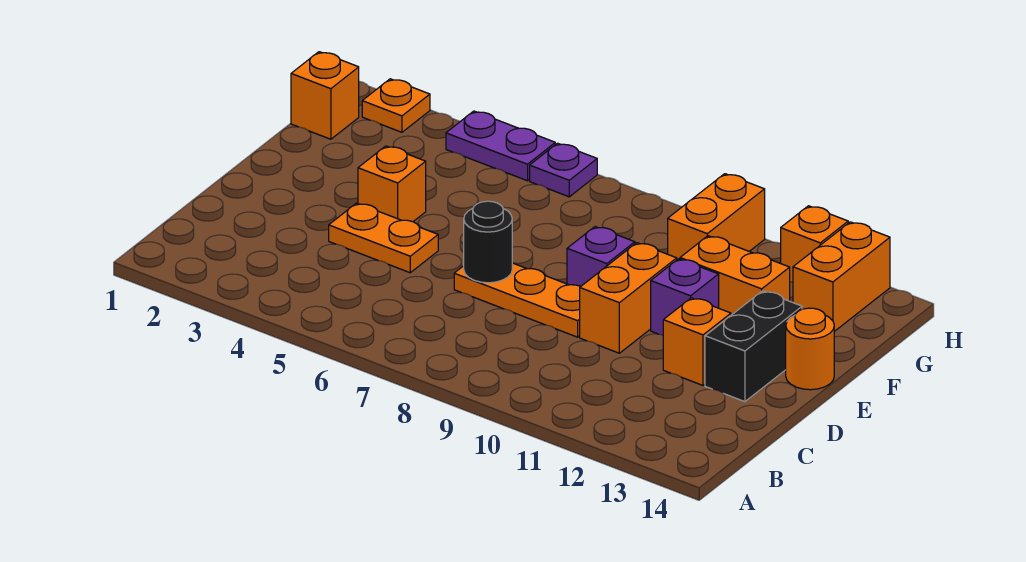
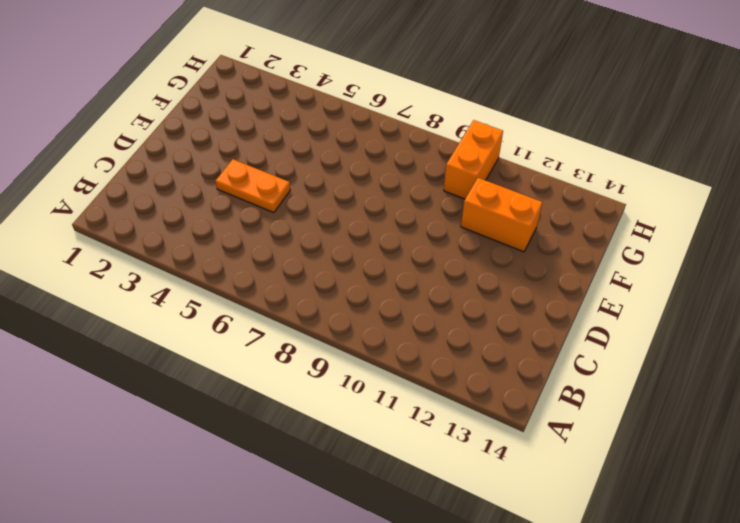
none -> orange plate D7:D9 level 1
none -> orange brick D10:E10 level 1
none -> orange brick D12 level 1

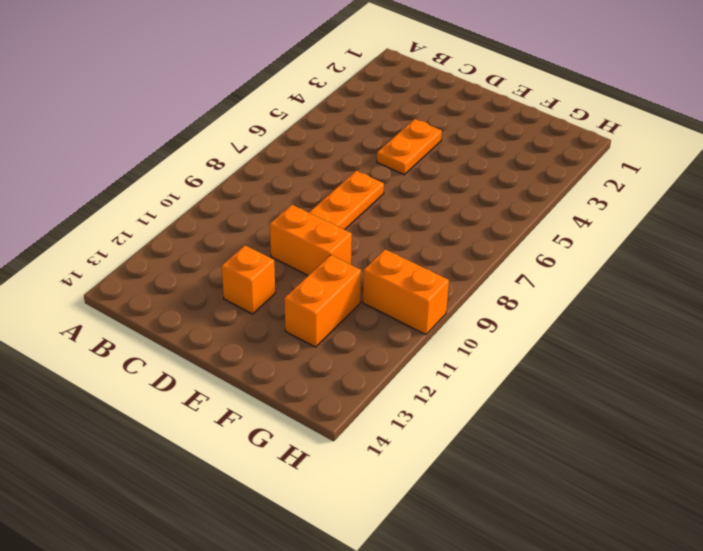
none -> black brick D13:E13 level 1
none -> orange brick E4 level 1
none -> purple brick E9 level 1

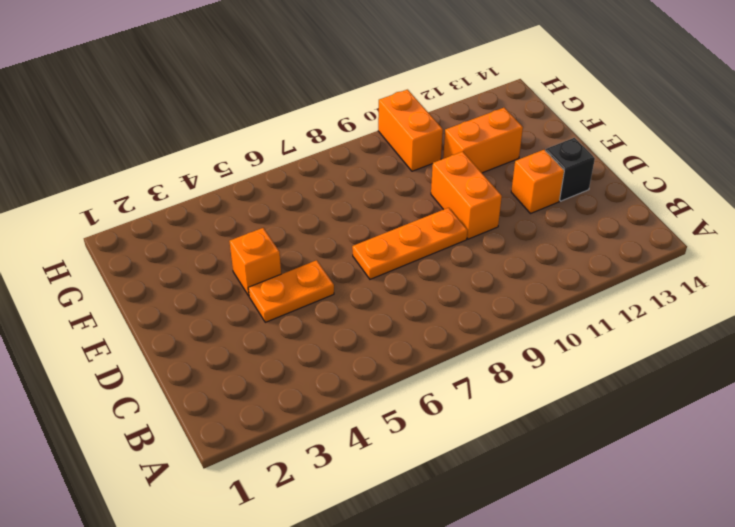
black brick D13 level 1 -> black brick D13:E13 level 1
none -> purple brick E9 level 1
none -> purple brick E11 level 1
none -> orange round brick E14 level 1

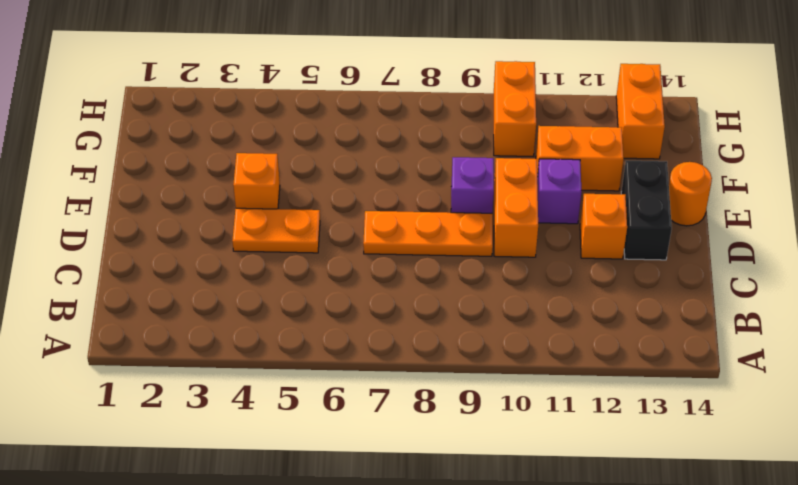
none -> orange brick G1 level 1
none -> orange plate H2 level 1
none -> purple plate H4:H5 level 1

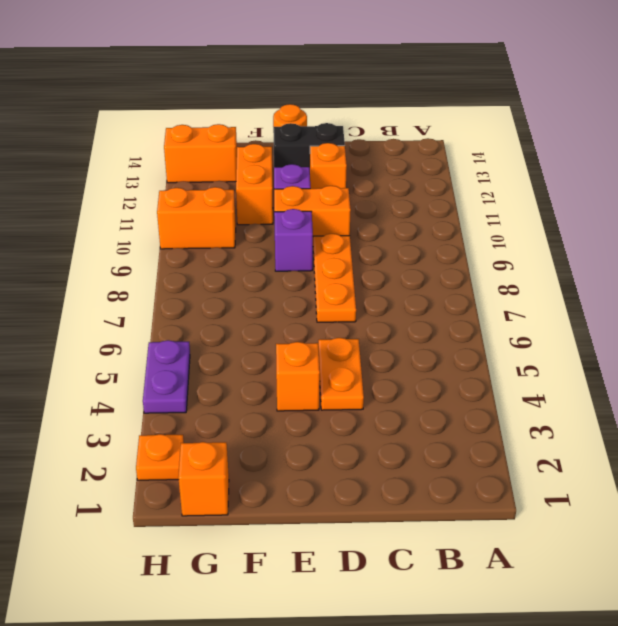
none -> purple plate H6 level 1
none -> orange brick H12 level 1
none -> black round brick D7 level 2

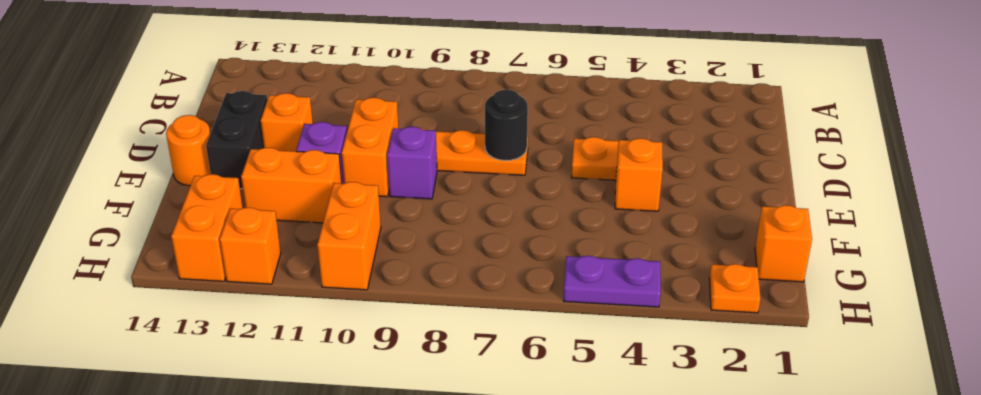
none -> purple plate H6 level 1

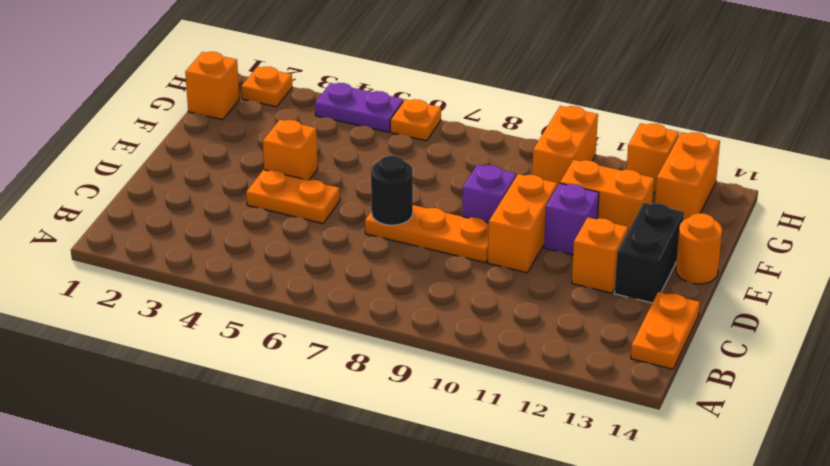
orange plate B14:C14 level 1 -> none
orange plate H6 level 1 -> purple plate H6 level 1

